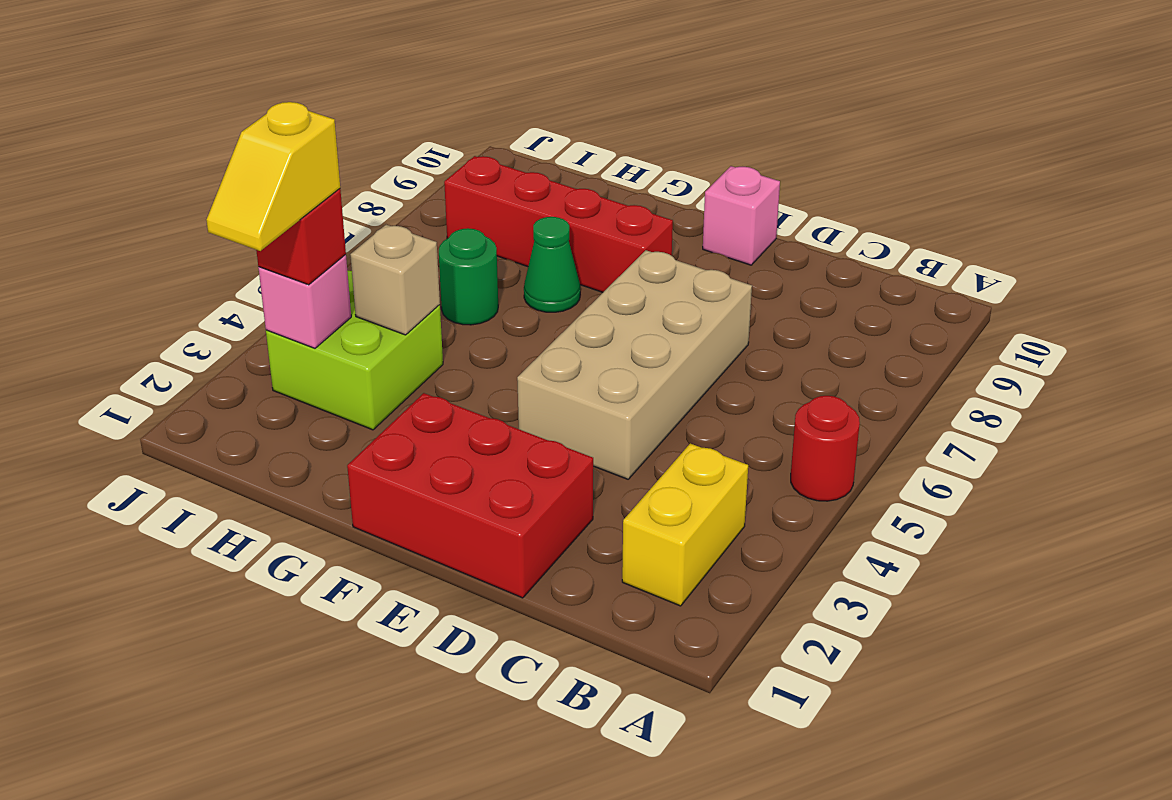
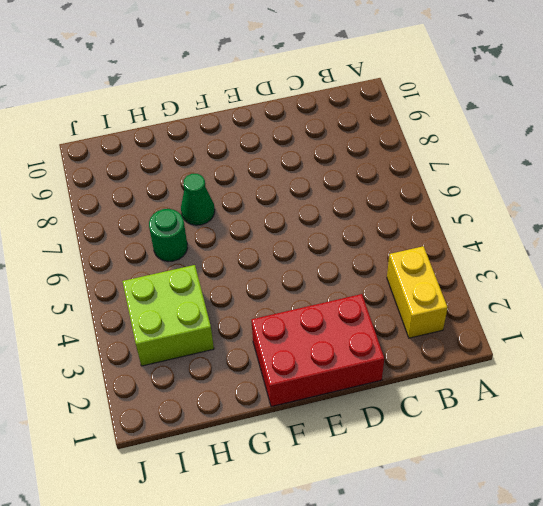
none -> red round brick A5 level 1
none -> tan brick D4:E7 level 1
none -> pink brick E10 level 1

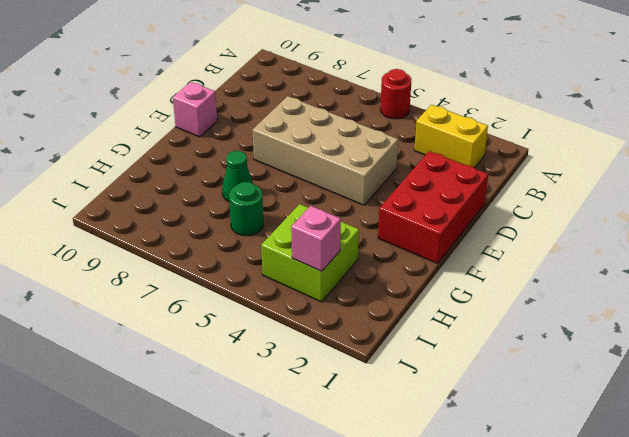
none -> red brick F8:I8 level 1
none -> tan brick H4 level 2
none -> red brick I3 level 3

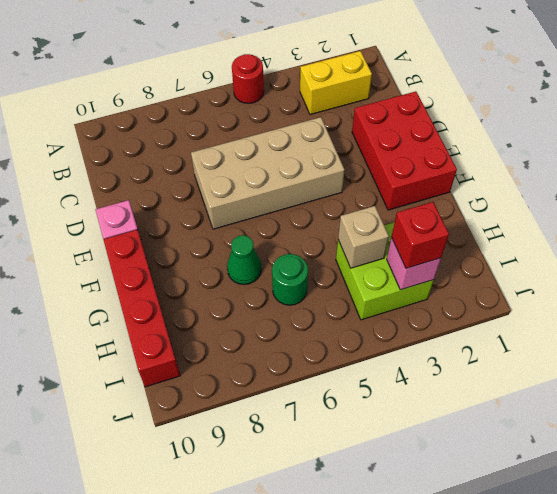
red brick F10:I10 level 1 -> red brick F8:I8 level 1
none -> yellow slope I2:I3 level 4 top 3

